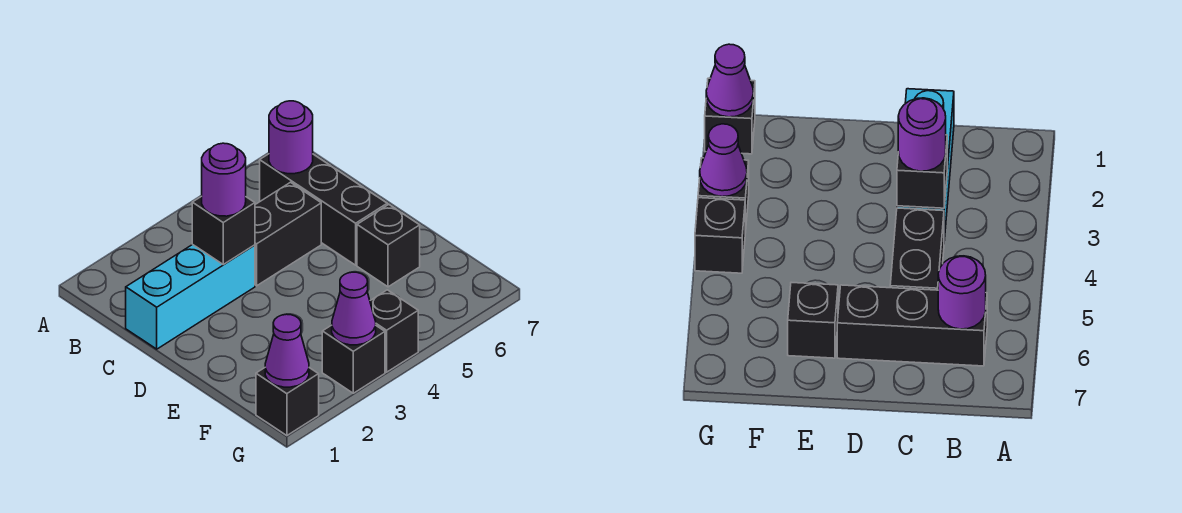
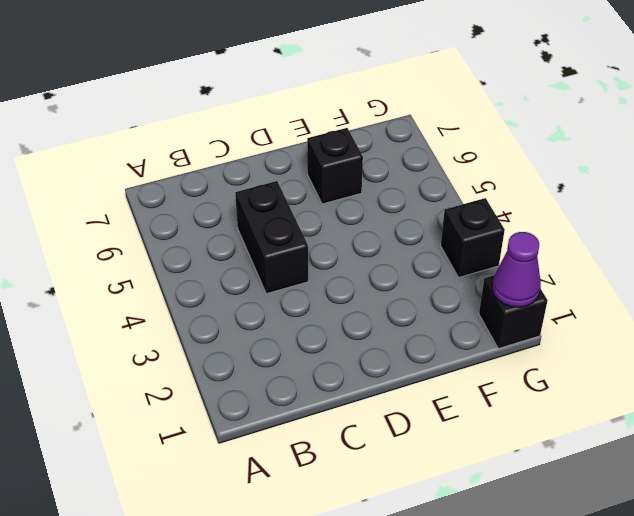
none -> black brick B6:D6 level 1
none -> cyan brick C1:C3 level 1
none -> black brick G4 level 1

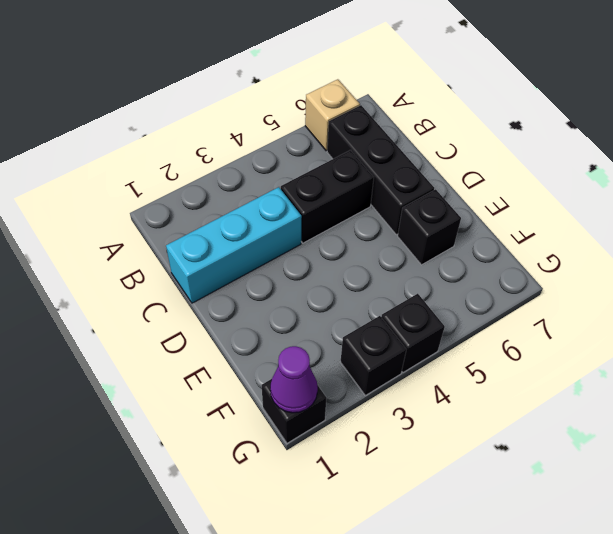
tan brick A6 level 1 -> none
none -> purple round brick B6 level 2
none -> black brick C3 level 2
none -> purple cone G3 level 2

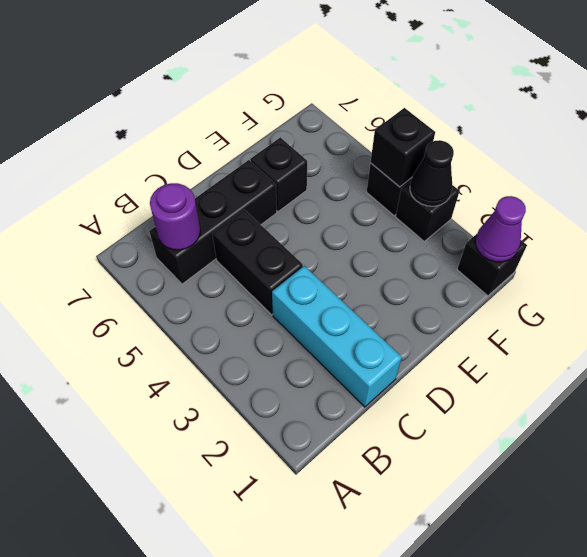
black cone G3 level 2 -> purple cone G3 level 2
black brick G4 level 2 -> black brick C3 level 2
none -> purple round brick C3 level 3

